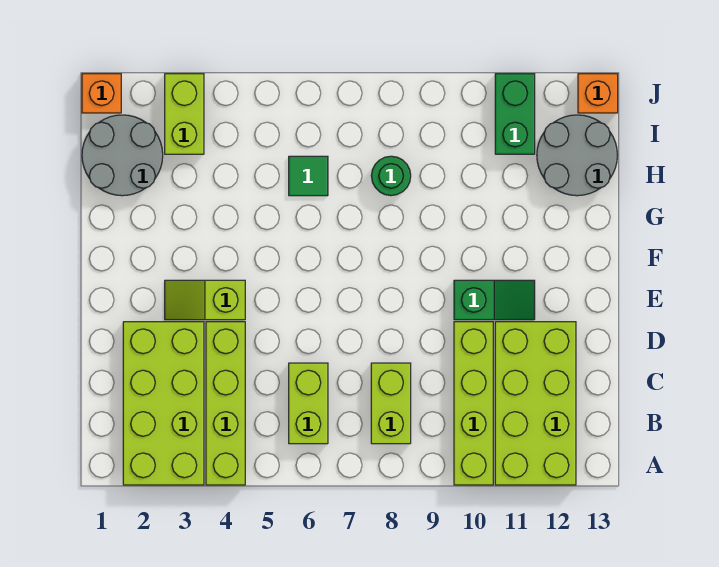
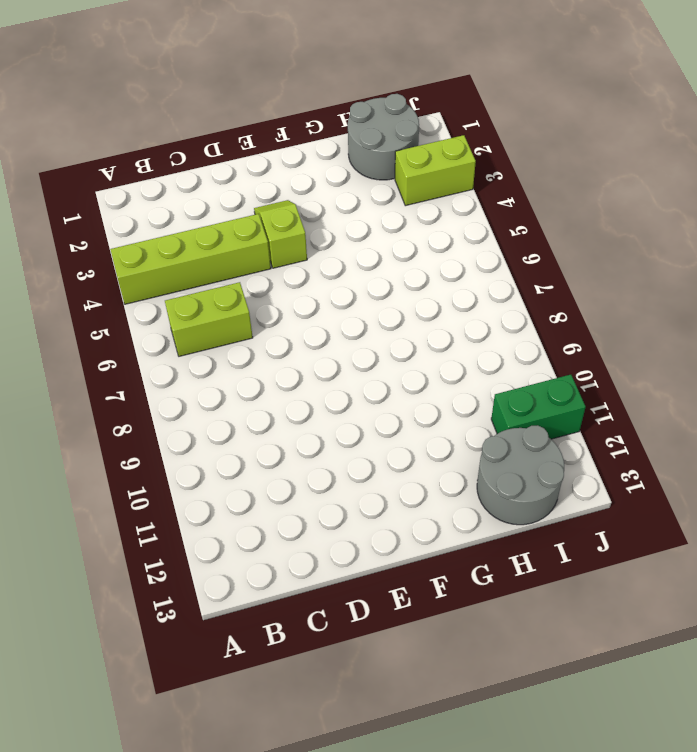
none -> lime brick A2:D3 level 1
none -> lime brick A10:D10 level 1
none -> lime brick A11:D12 level 1

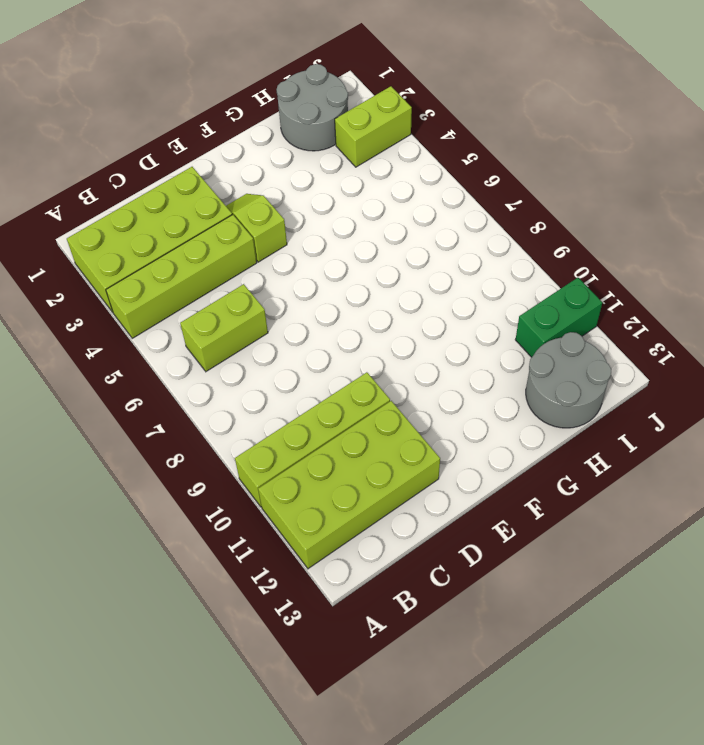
none -> lime brick B8:C8 level 1
none -> green slope E10:E11 level 1 top 10
none -> green tile H6 level 1

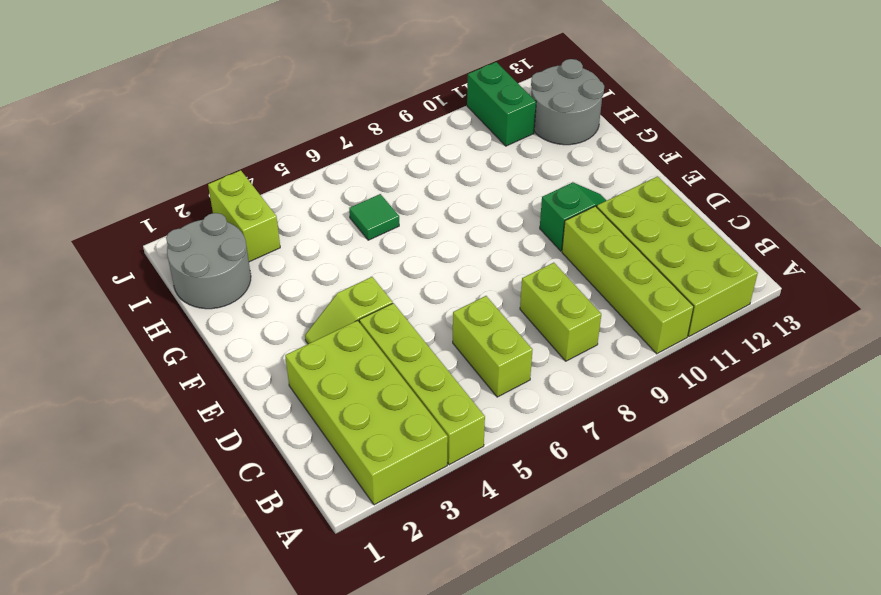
none -> green round brick H8 level 1
none -> orange brick J1 level 1
none -> orange brick J13 level 1

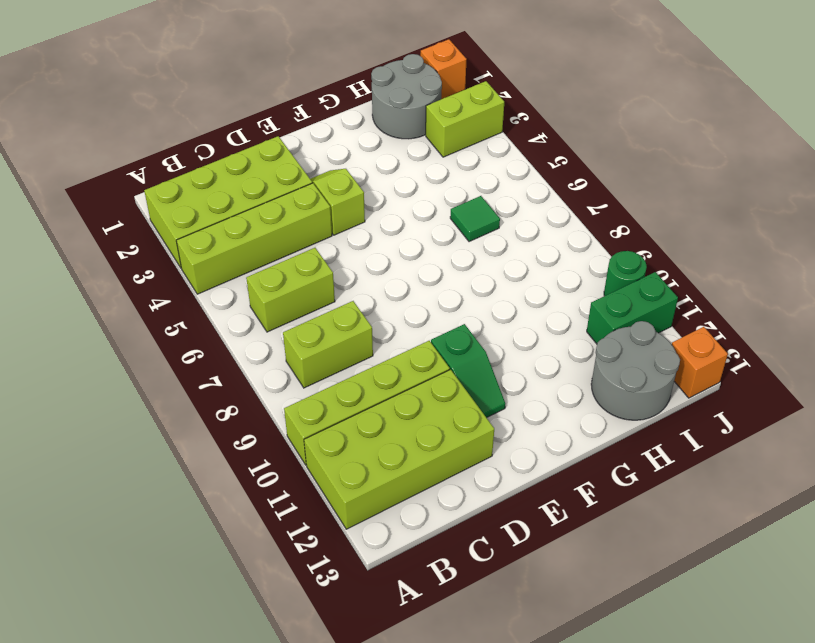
green round brick J10 level 1 -> green round brick H8 level 1

